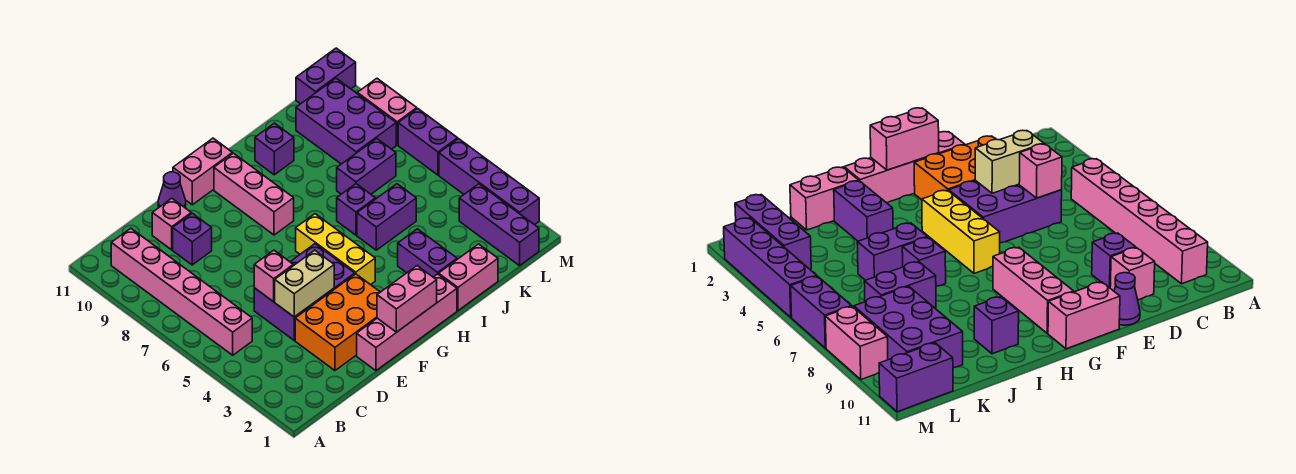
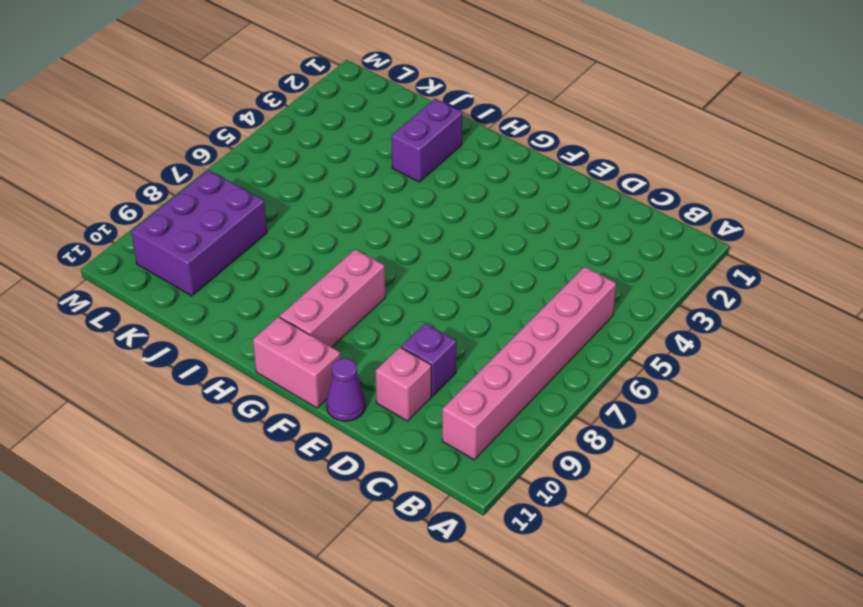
none -> orange brick D2:F3 level 1
none -> purple brick D4:F5 level 1
none -> pink brick E1:H1 level 1

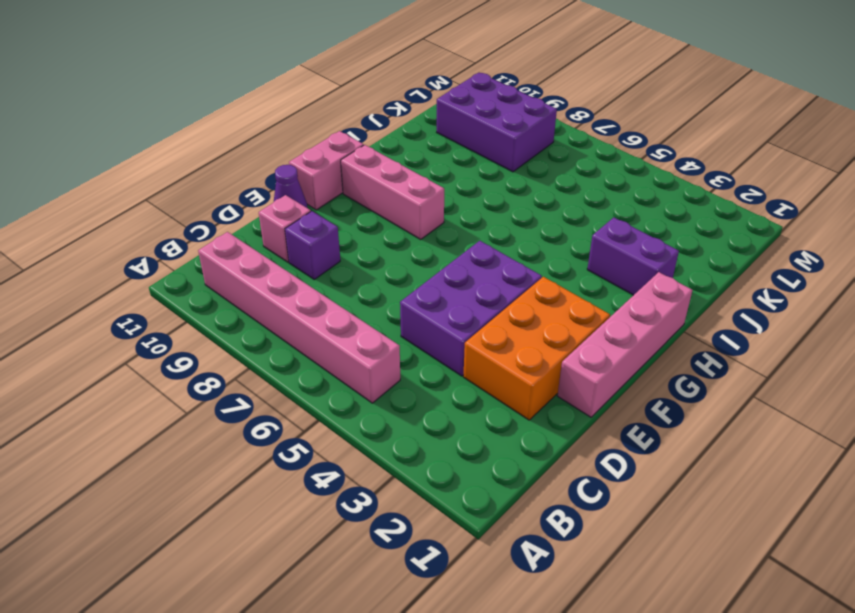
none -> yellow brick G4:G6 level 1
none -> pink brick I1:J1 level 1
none -> purple brick I5:J5 level 1

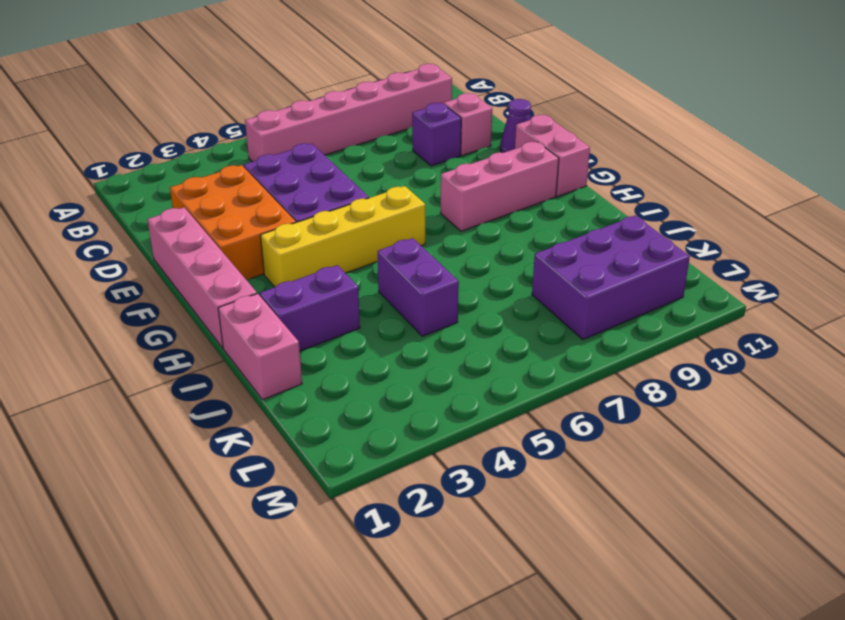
yellow brick G3:G6 level 1 -> yellow brick G4:G6 level 1
none -> purple brick I6 level 1
none -> purple brick I10 level 1
none -> purple brick J7:K7 level 1

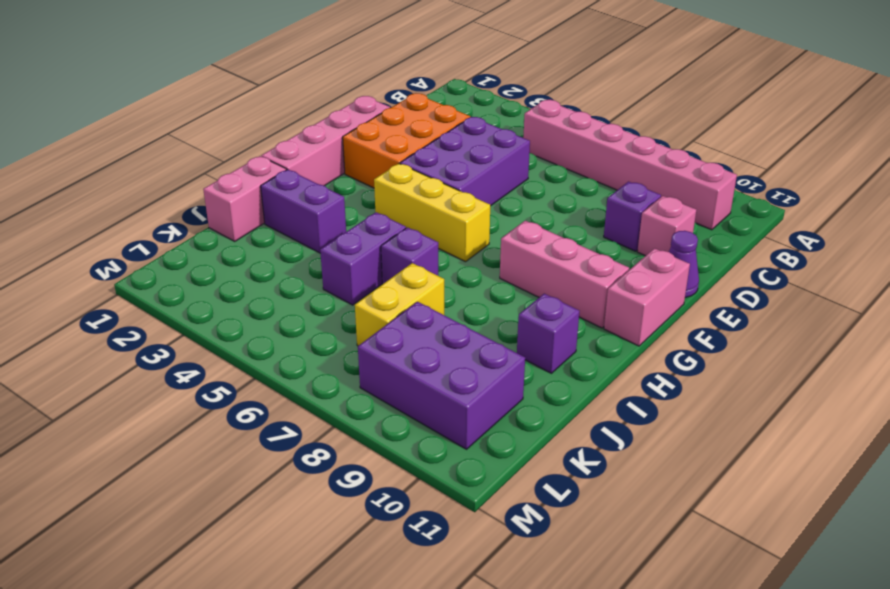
yellow brick J7:K7 level 1 -> purple brick J7:K7 level 1
none -> purple brick L1:L3 level 1
none -> purple brick L11:M11 level 1
none -> purple brick M2:M5 level 1

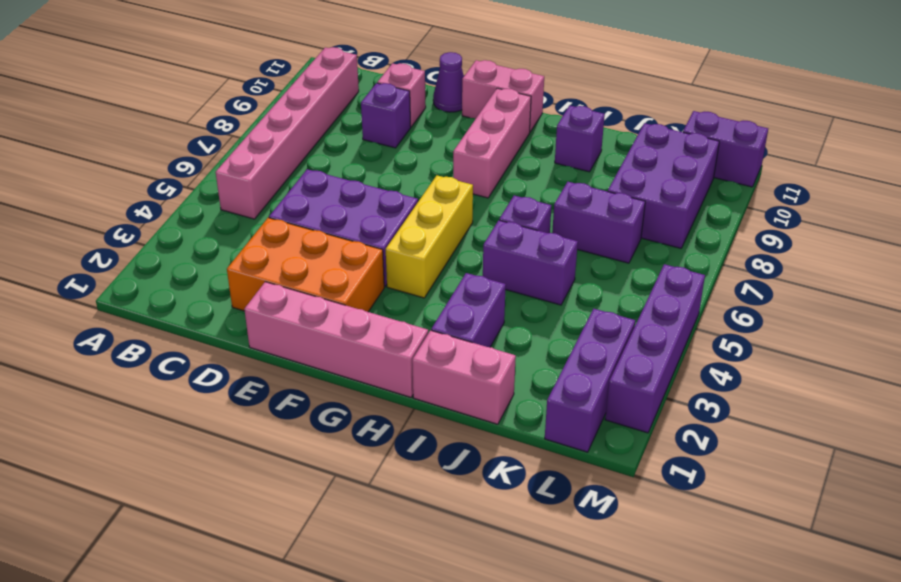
none -> purple brick M6:M7 level 1
none -> pink brick M8:M9 level 1
none -> tan brick D4:E4 level 2

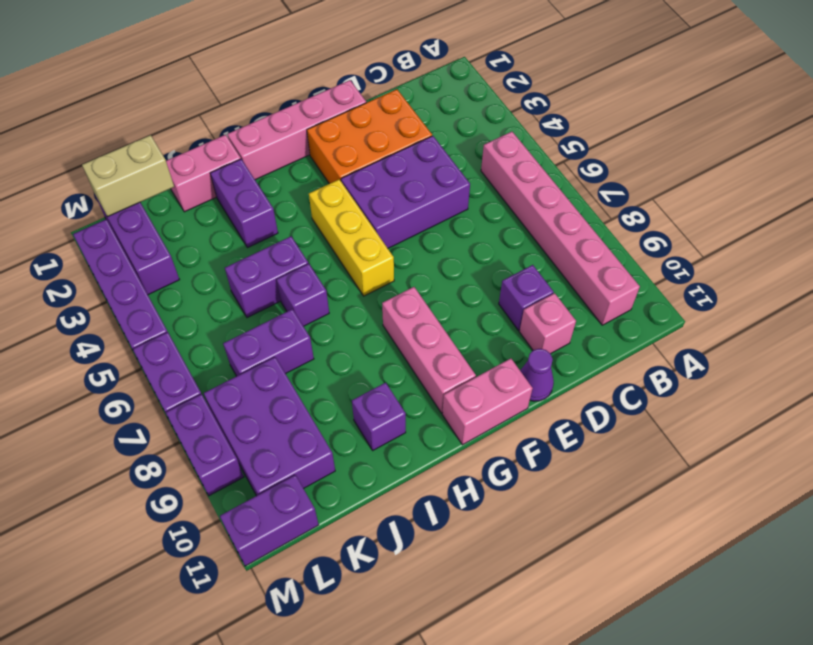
tan brick K1:L1 level 2 -> tan brick D4:E4 level 2
purple brick M8:M9 level 1 -> pink brick M8:M9 level 1
none -> pink brick D5 level 2
none -> pink brick F1:G1 level 2

